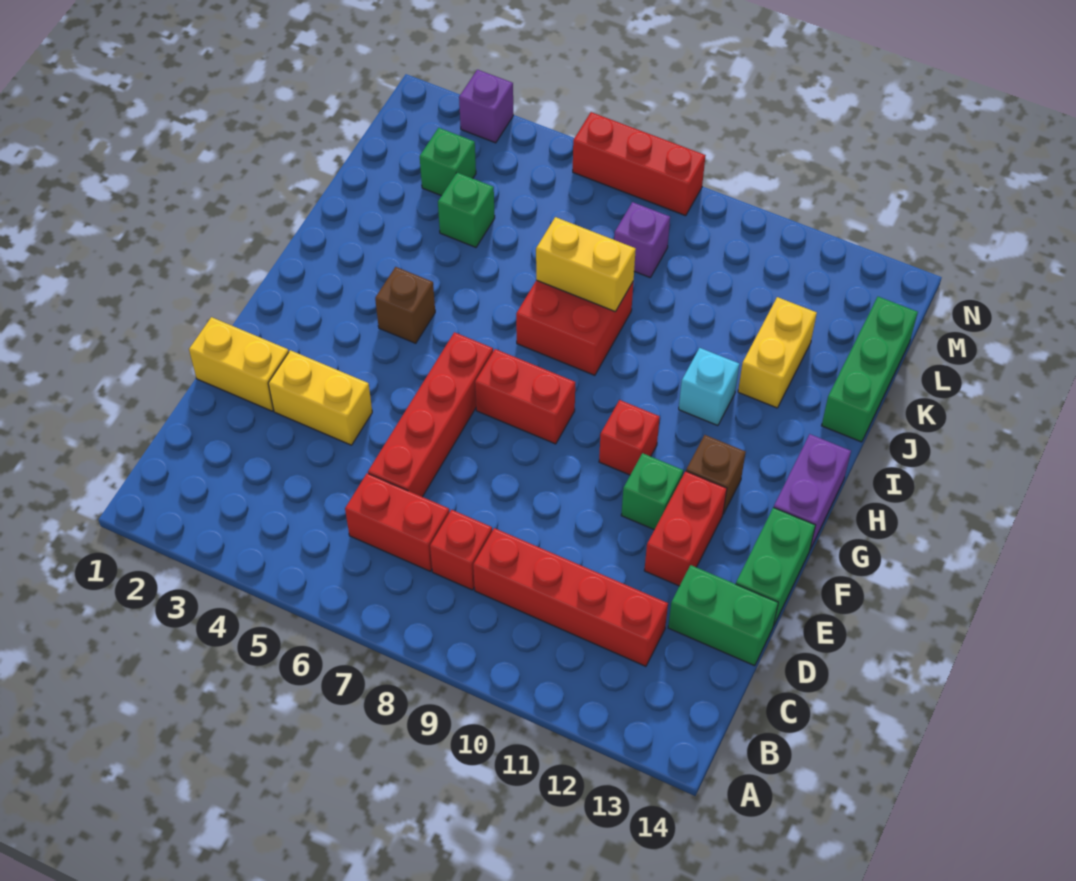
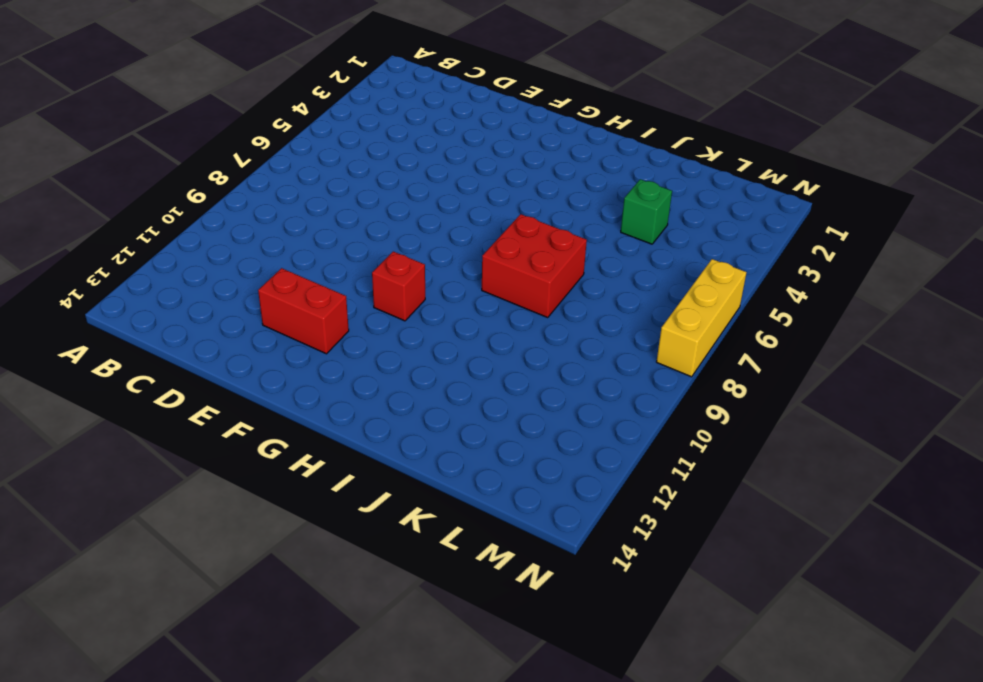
yellow brick N6:N8 level 1 -> red brick N6:N8 level 1
none -> red brick C6:C7 level 1
none -> red brick C8 level 1
none -> red brick C9:C12 level 1

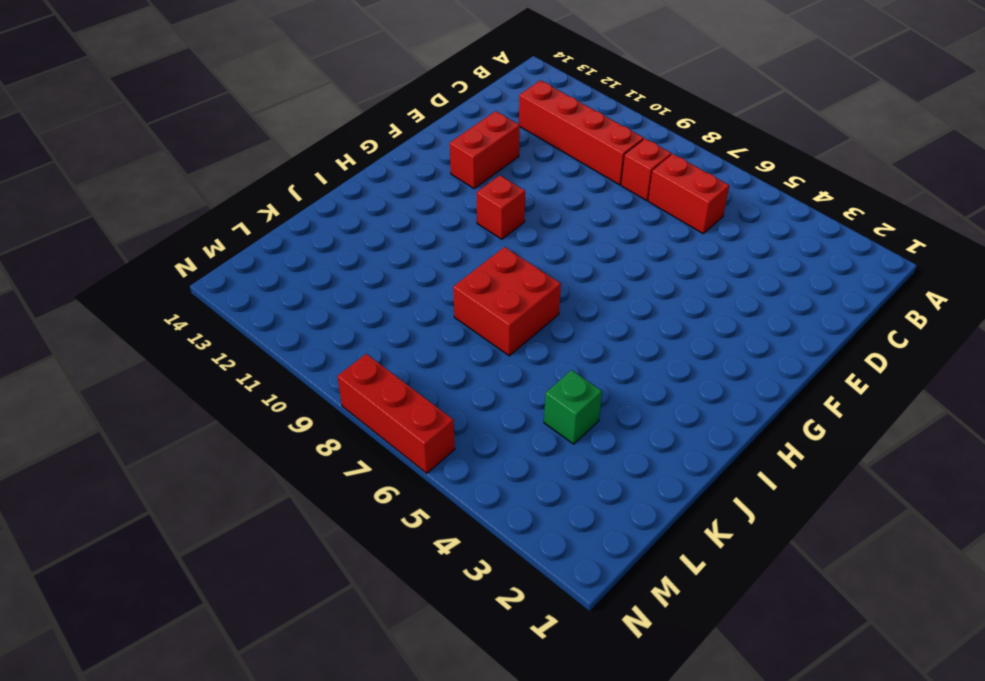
none -> red brick D6:G6 level 1
none -> green brick D13:D14 level 1
none -> yellow brick E1:E2 level 1

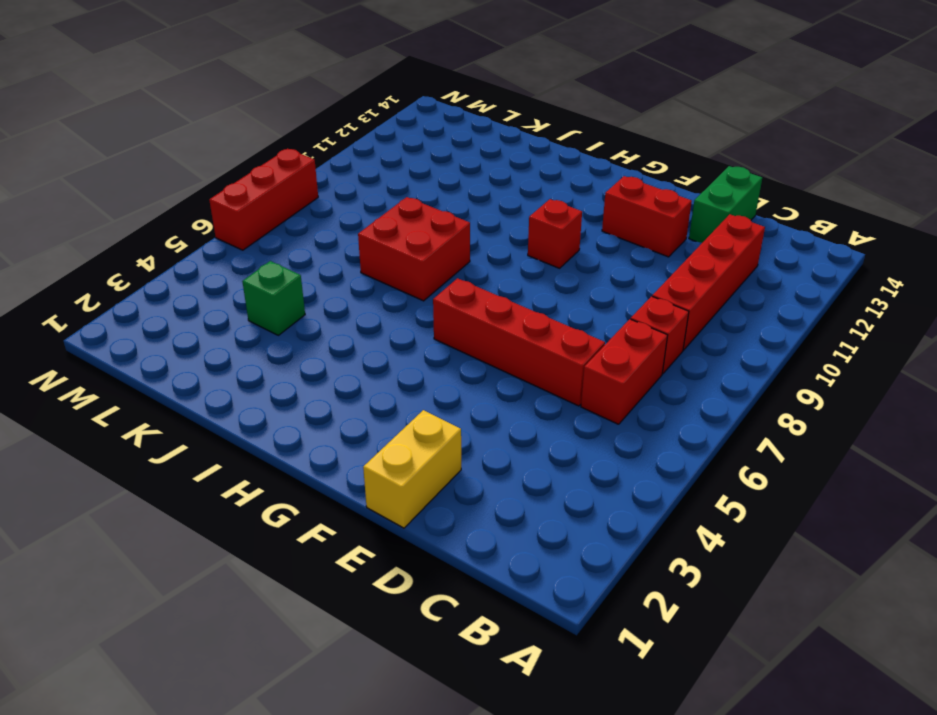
none -> yellow brick E3:E4 level 1
none -> green brick E14:F14 level 1
none -> green brick F11 level 1

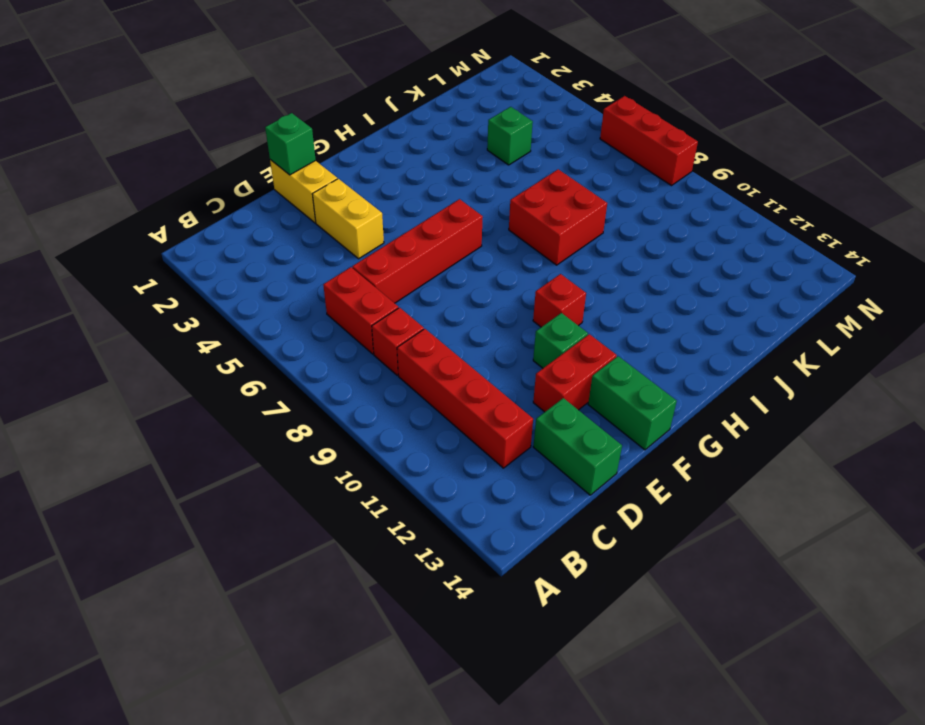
green brick E1 level 2 -> green brick L3 level 1
green brick F13:F14 level 1 -> green brick E14:F14 level 1
none -> red brick G7:G8 level 1
none -> brown brick G12 level 1
none -> purple brick G14:H14 level 1

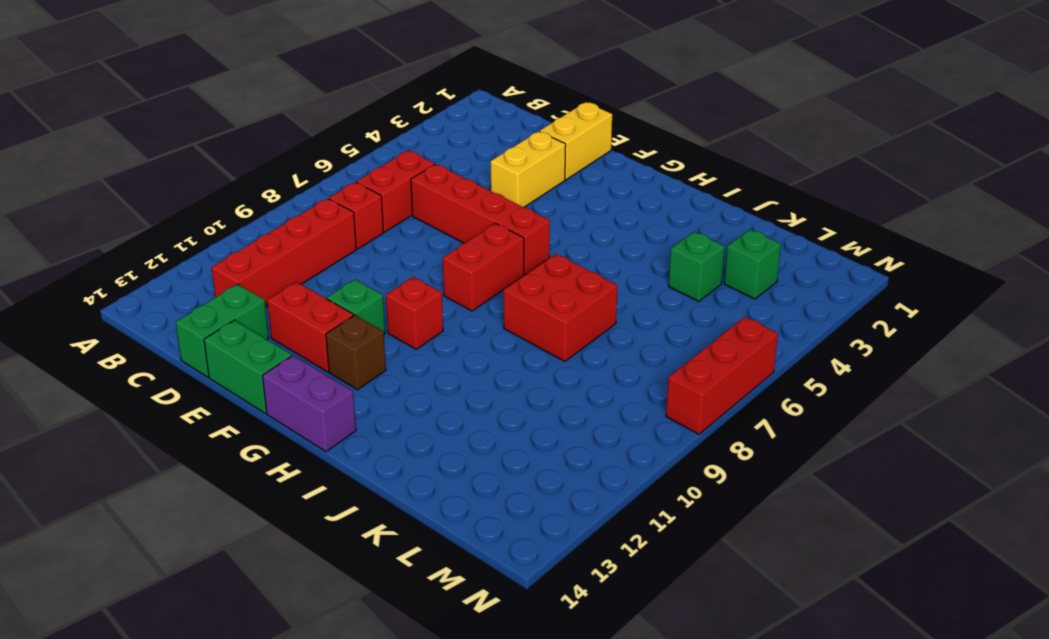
none -> brown brick H4 level 1
none -> cyan brick I11 level 1
none -> yellow brick J12:K12 level 1

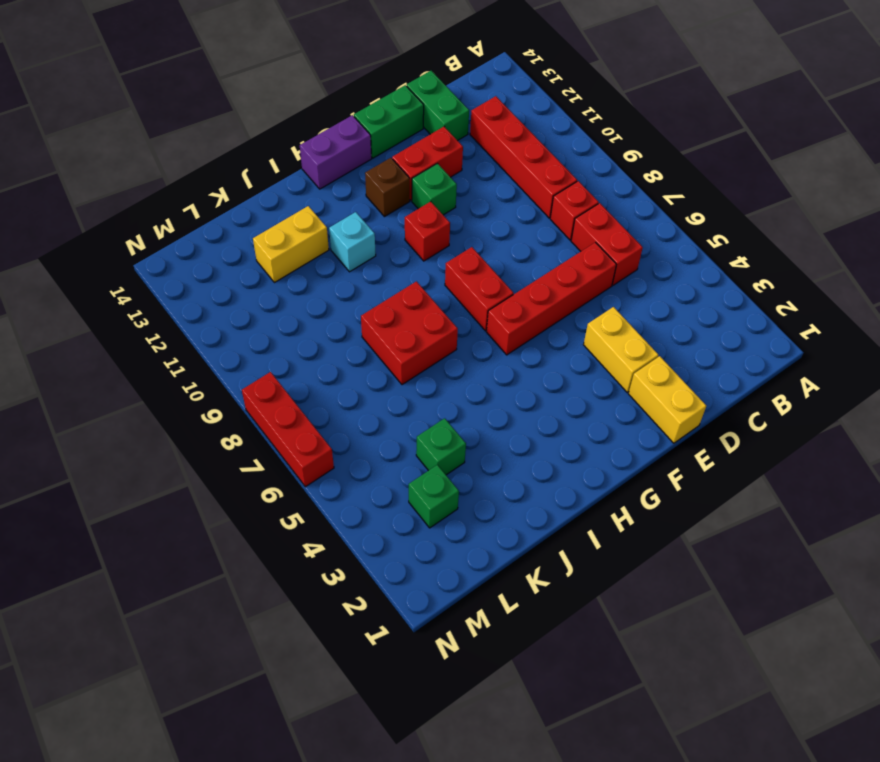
none -> brown brick H4 level 1
none -> green brick J14:L14 level 1
none -> purple brick L8 level 1

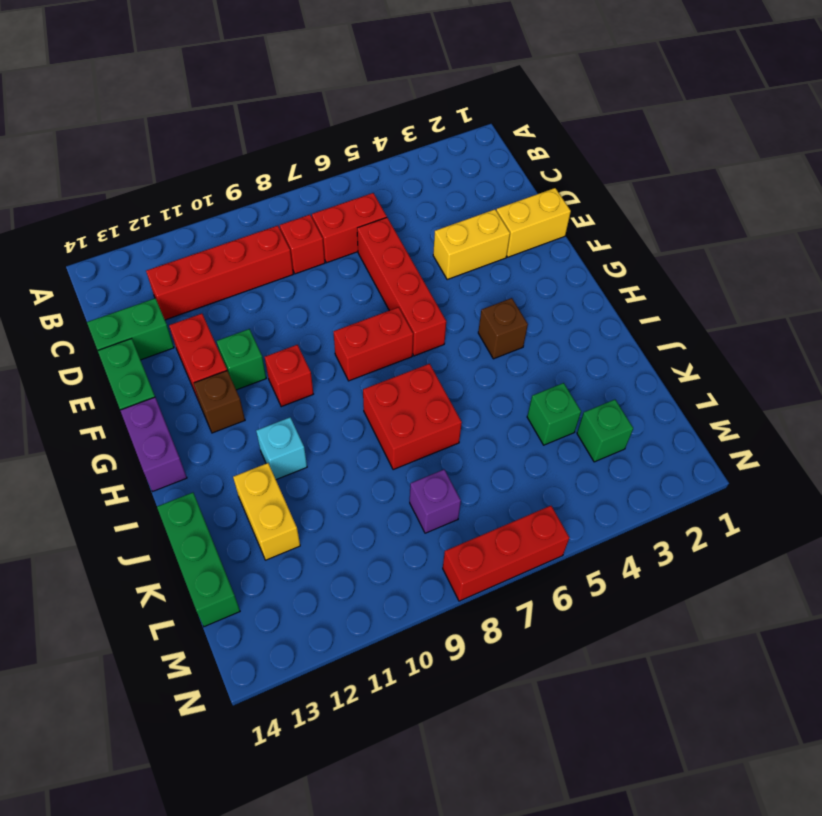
none -> purple brick N3 level 1
none -> yellow brick J7:J8 level 2

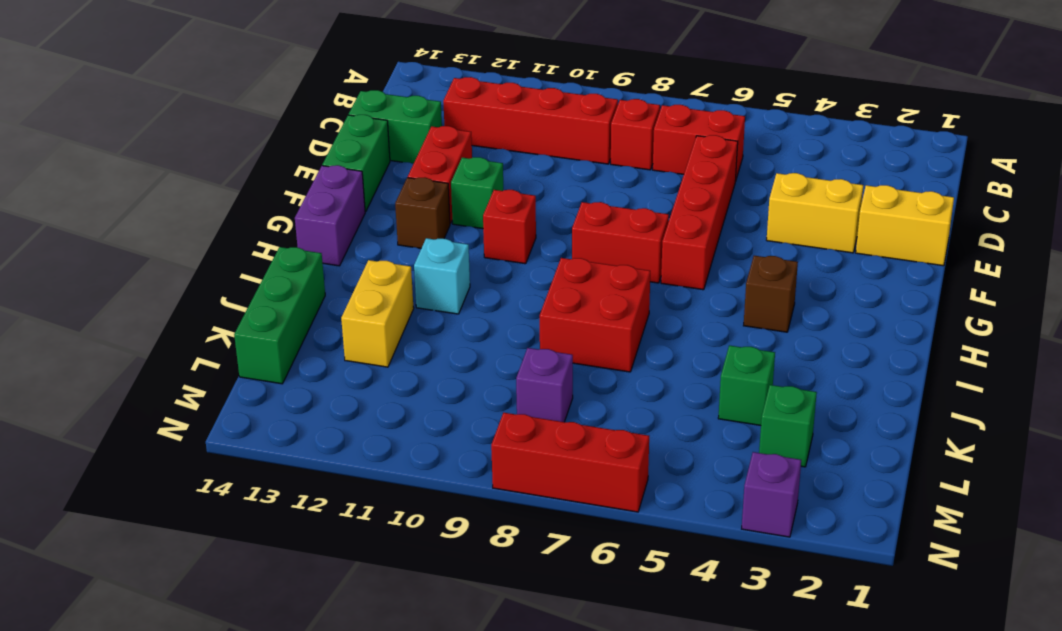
none -> yellow brick J7:J8 level 2

